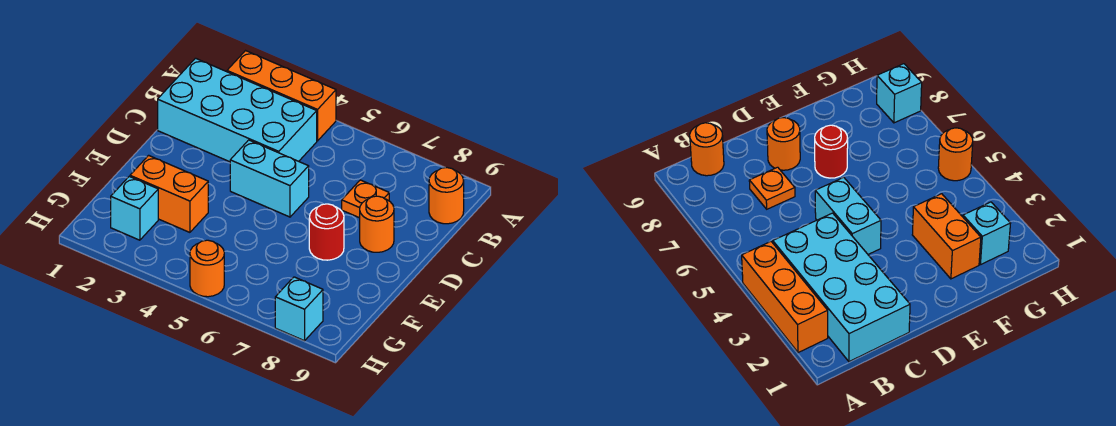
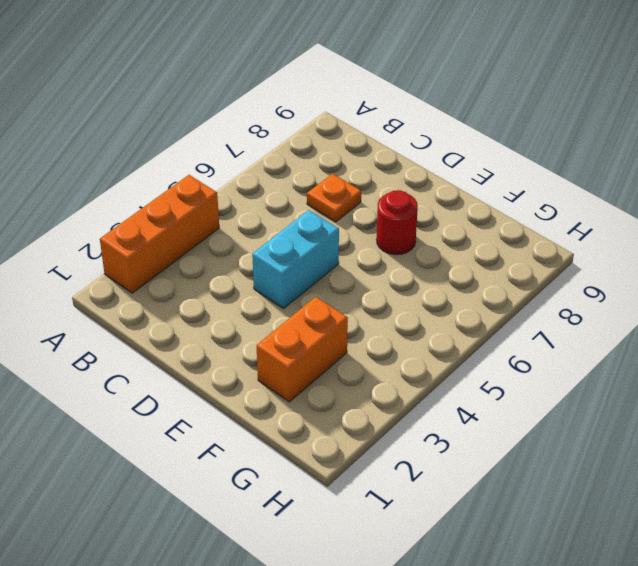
none -> cyan brick B1:C4 level 1
none -> orange round brick B9 level 1

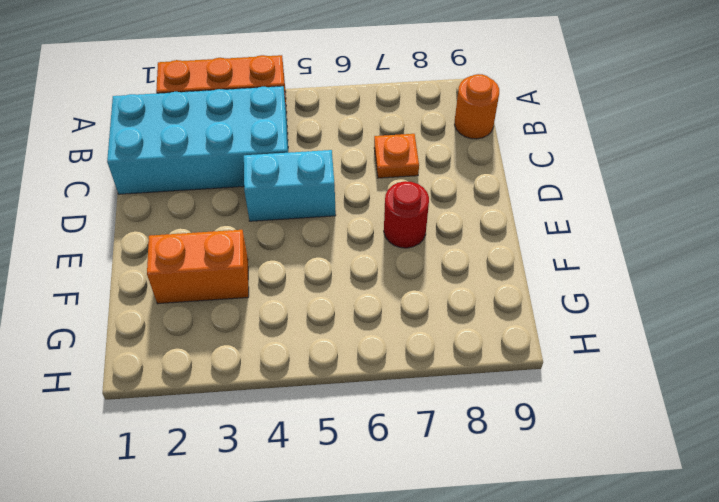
none -> orange round brick D8 level 1
none -> cyan brick G2 level 1

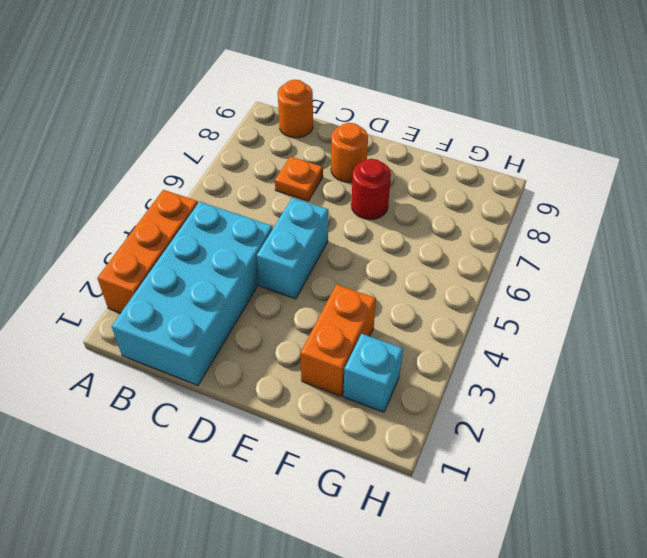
none -> orange round brick H5 level 1
none -> cyan brick H8 level 1

